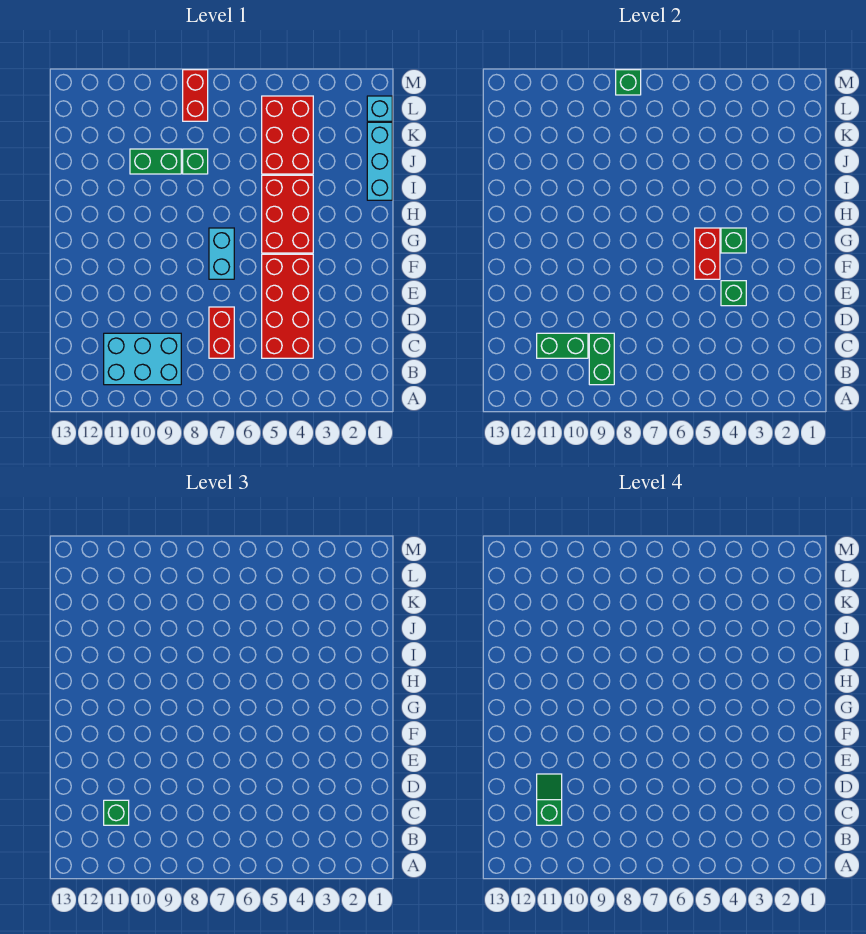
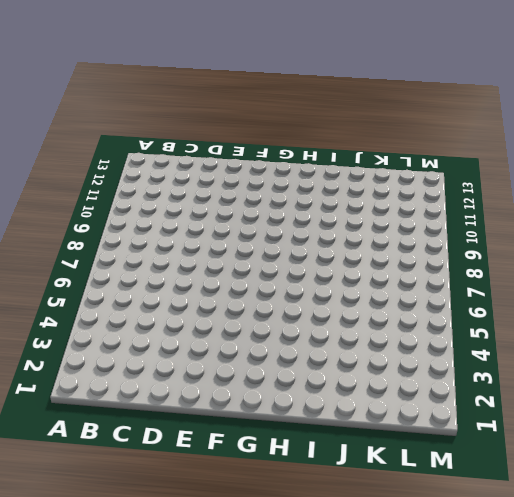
none -> cyan brick B9:C11 level 1
none -> red brick C4:F5 level 1
none -> red brick C7:D7 level 1

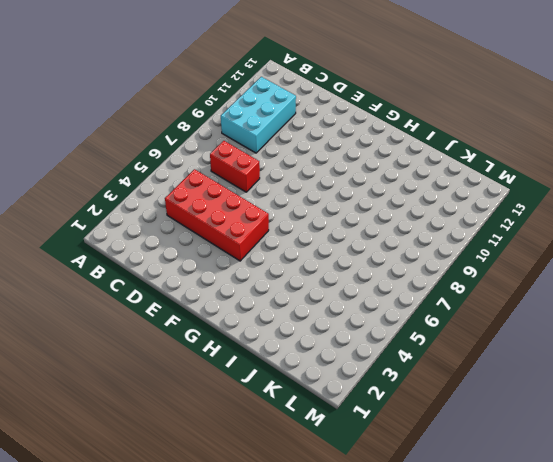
none -> cyan brick F7:G7 level 1
none -> red brick G4:I5 level 1
none -> cyan brick I1:K1 level 1

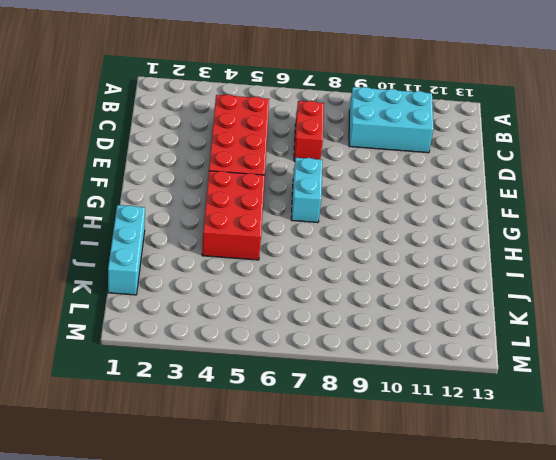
none -> red brick J4:L5 level 1
none -> green brick J8 level 1
none -> green brick J9:J10 level 1

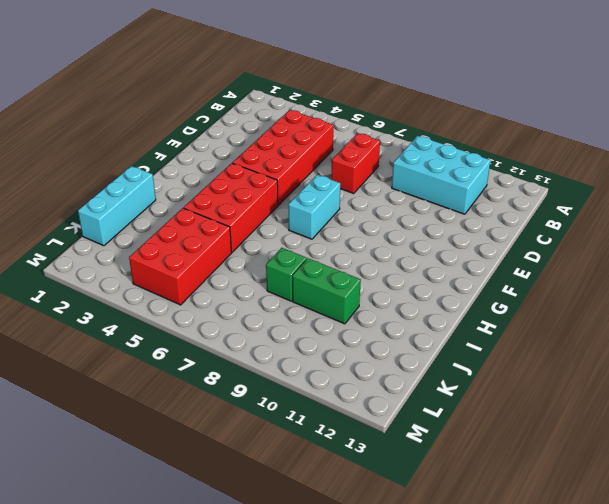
none -> cyan brick L1 level 1
none -> red brick L8:M8 level 1
none -> green brick B9:C9 level 2

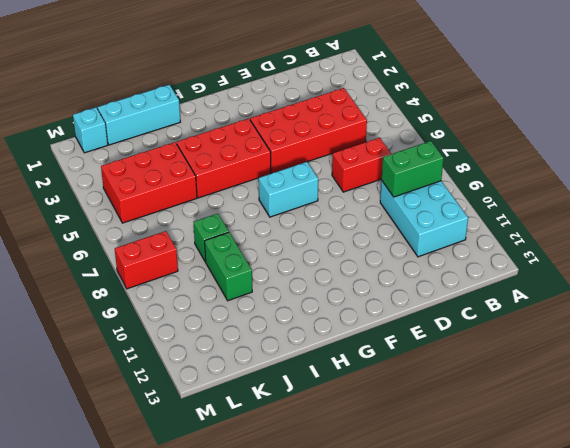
none -> green brick C10:C11 level 2
none -> green brick E4 level 2
none -> red brick F5:G5 level 2

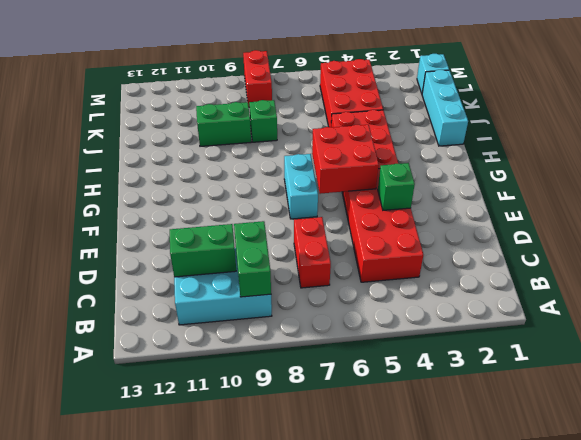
red brick F5:G6 level 2 -> red brick F5:G5 level 2
none -> green brick G4 level 2
none -> green brick M8 level 2
none -> green brick C11 level 3

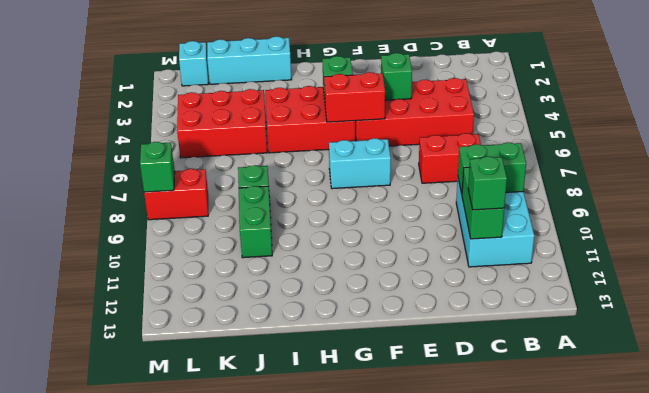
none -> green slope C11:D11 level 4 top C

